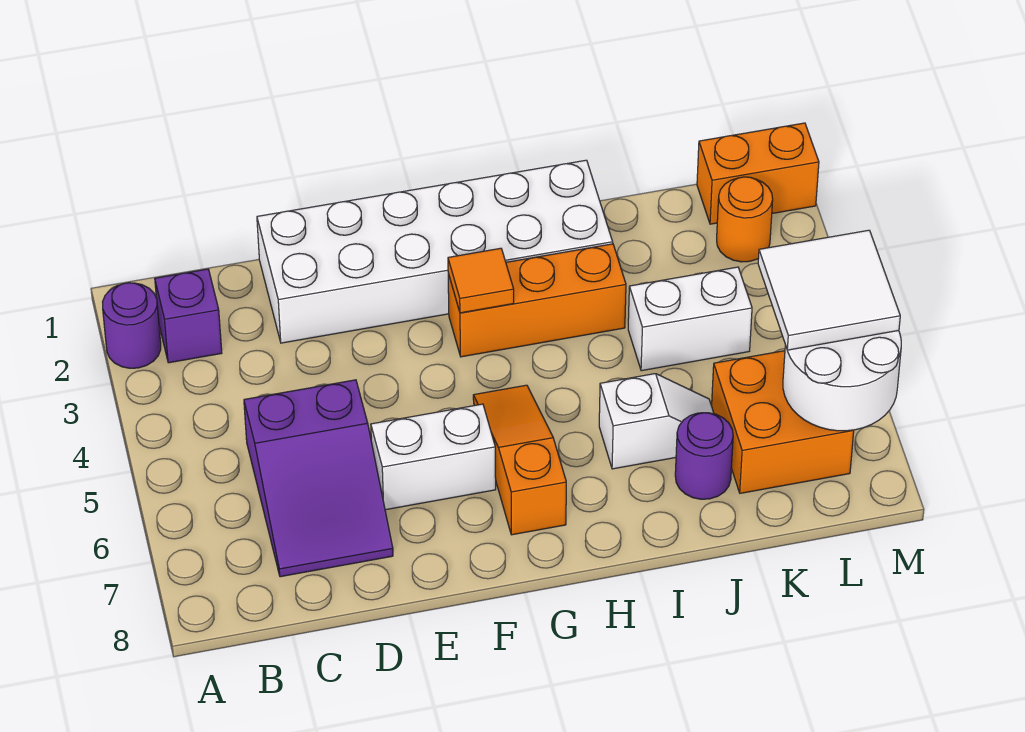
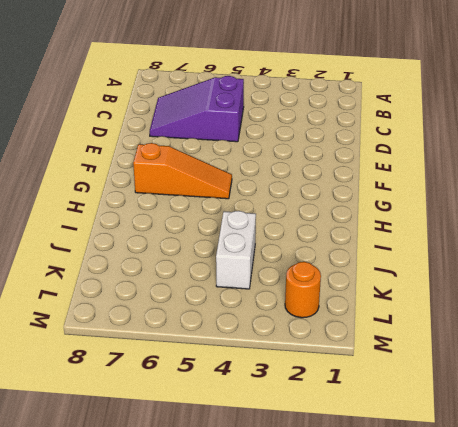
none -> purple round brick A2 level 1
none -> purple brick B2 level 1
none -> white brick D1:I2 level 1

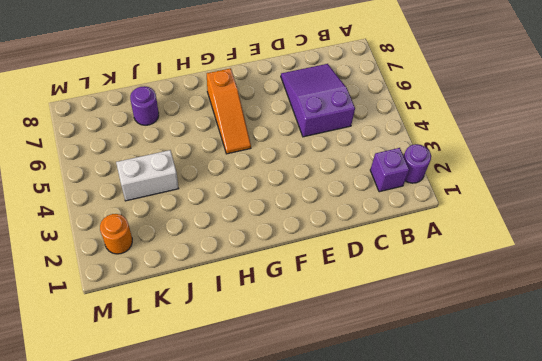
none -> white brick D1:I2 level 1
none -> white brick E6:F6 level 1
none -> orange brick G3:I3 level 1

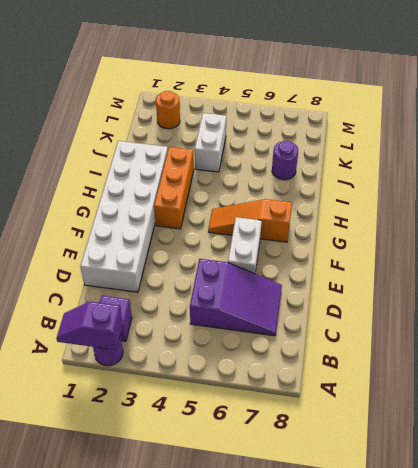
purple slope A1:A2 level 2 top 2 -> none
none -> white slope I6:J6 level 1 top I
none -> orange brick K6:L7 level 1
none -> orange brick L1:M1 level 1

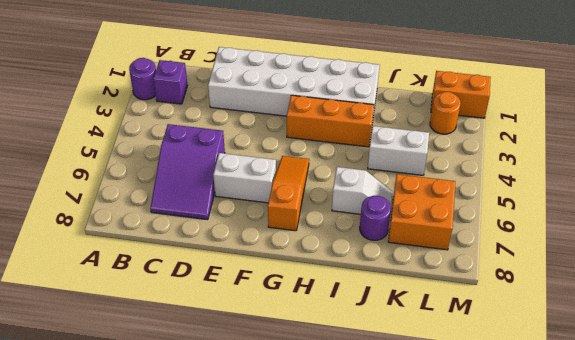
none -> orange tile G3 level 2
none -> white round brick L6:M7 level 2
none -> white tile L5:M6 level 3

